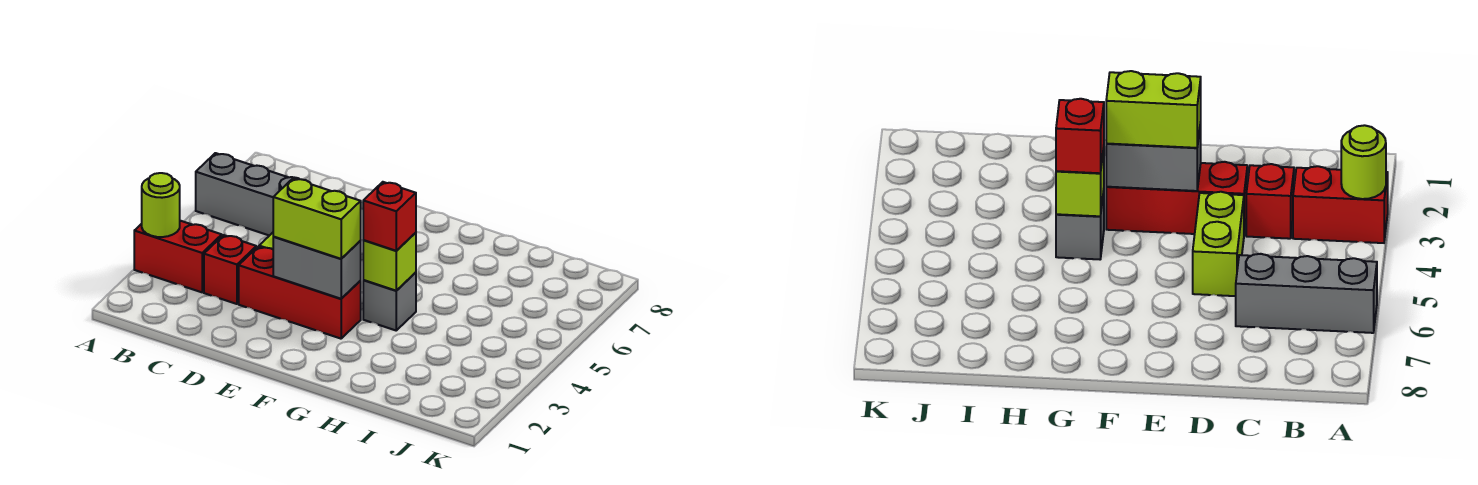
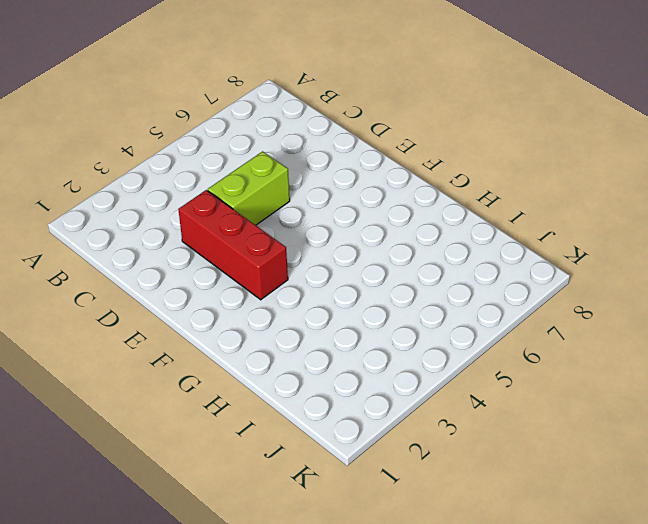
none -> red brick A3:B3 level 1
none -> grey brick A6:C6 level 1

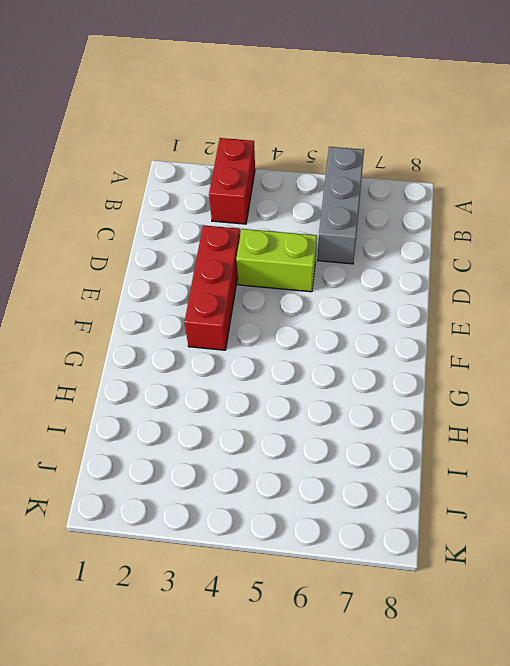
none -> red brick C3 level 1
none -> grey brick G4 level 1

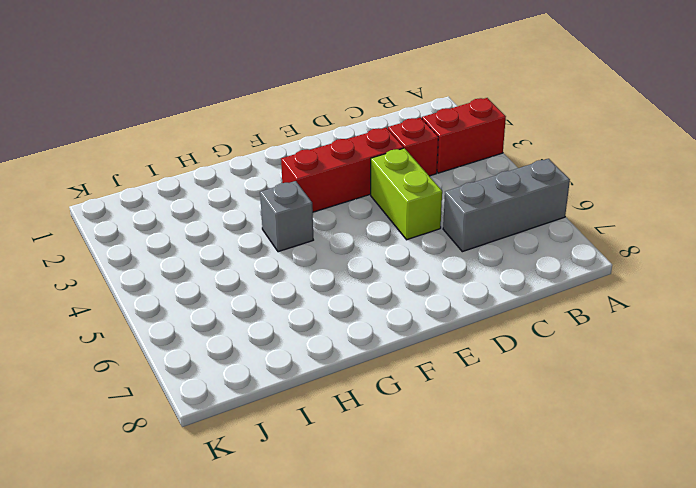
none -> lime round brick A3 level 2
none -> grey brick E3:F3 level 2

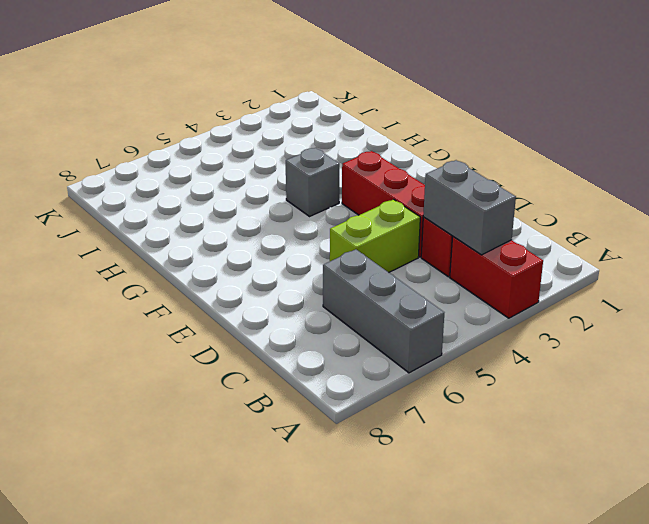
grey brick B3:C3 level 2 -> grey brick E3:F3 level 2
none -> lime round brick A3 level 2
none -> lime brick G4 level 2

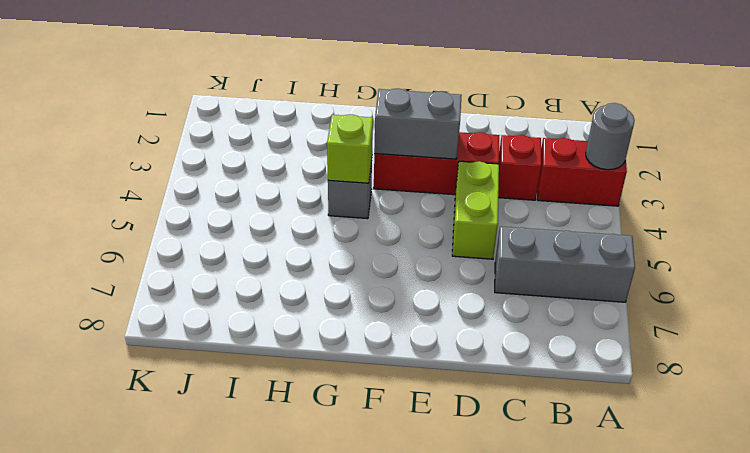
grey round brick A3 level 2 -> lime round brick A3 level 2
none -> lime brick E3:F3 level 3
none -> red brick G4 level 3

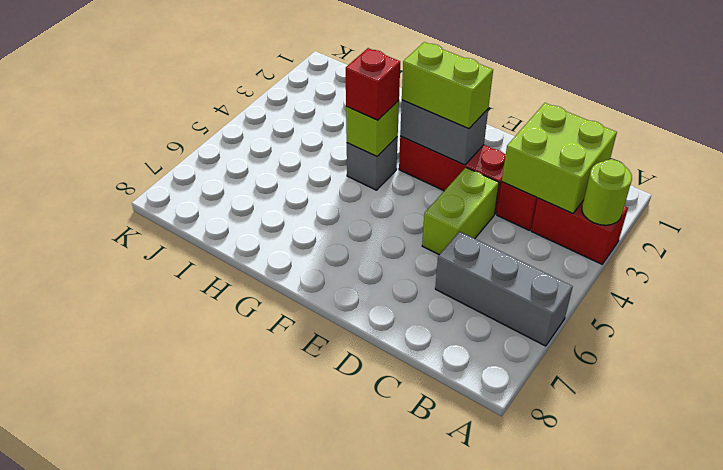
lime brick B2:C3 level 2 -> none

